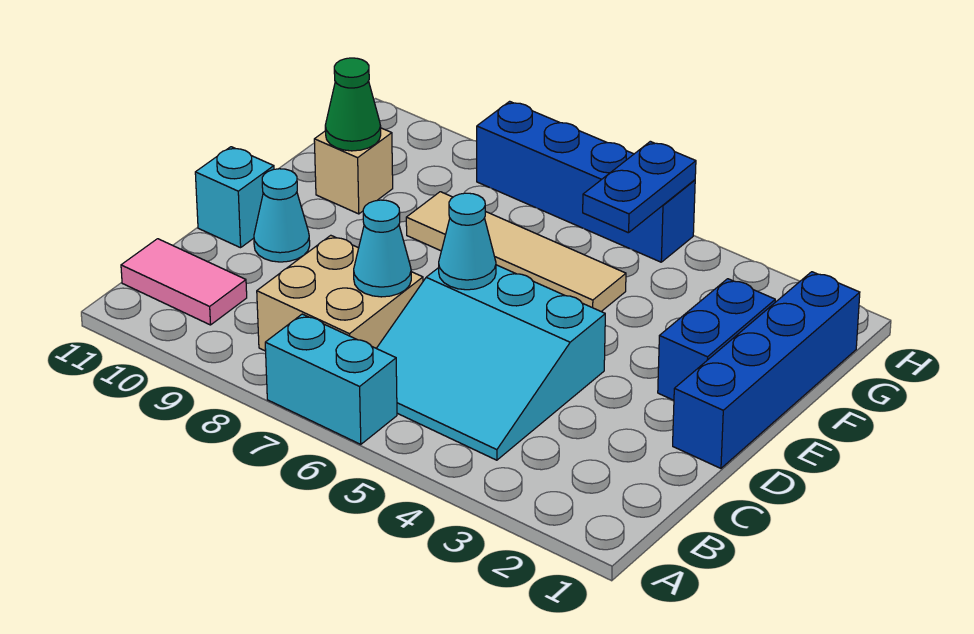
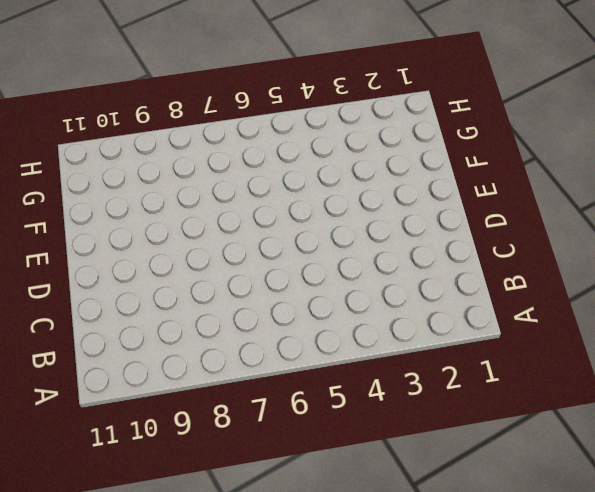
none -> cyan brick A6:A7 level 1
none -> cyan slope B4:D6 level 1 top D
none -> tan brick B7:C8 level 1

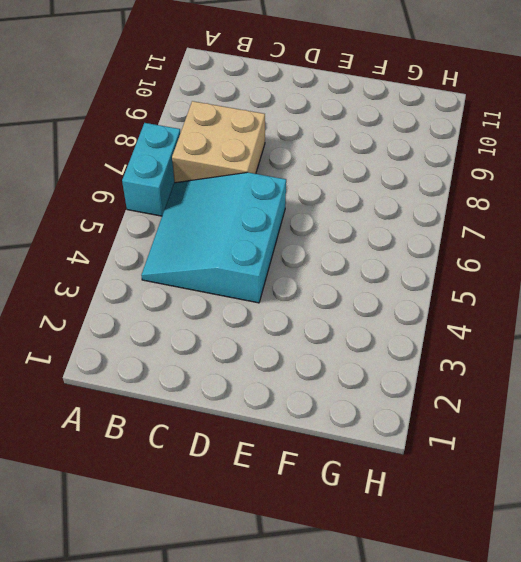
none -> pink tile B10:B11 level 1
none -> blue brick D1:G1 level 1
none -> cyan cone D10 level 1

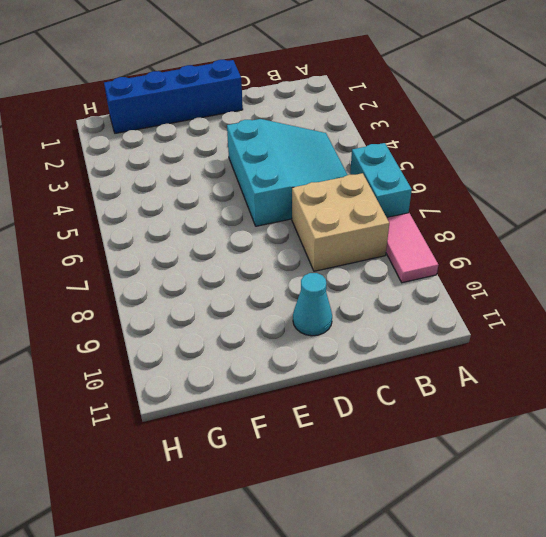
pink tile A8:A9 level 1 -> pink tile B10:B11 level 1
none -> cyan brick D11 level 1
none -> blue brick E2:F2 level 1
none -> tan tile F5:F8 level 1

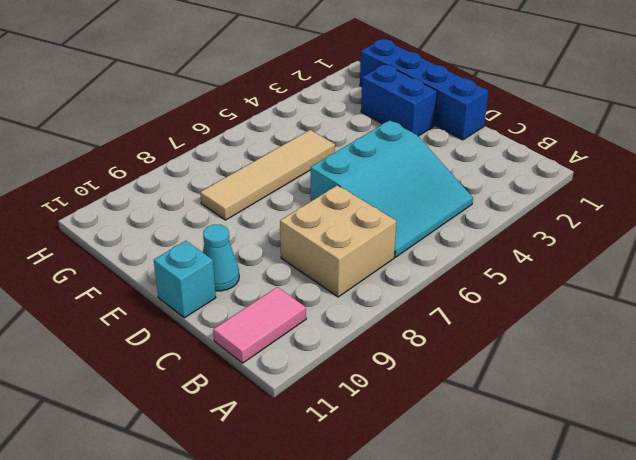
none -> cyan brick A6:A7 level 1
none -> tan brick F10 level 1
none -> blue brick H5:H8 level 1

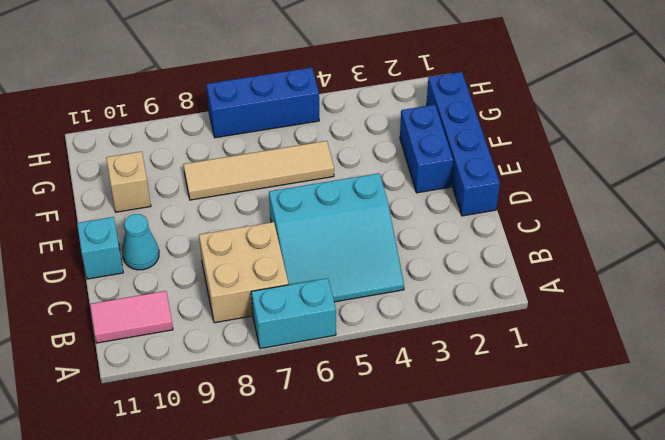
blue brick H5:H7 level 1 -> blue brick H5:H8 level 1
none -> cyan cone C7 level 2
none -> cyan cone D6 level 2
none -> green cone F10 level 2

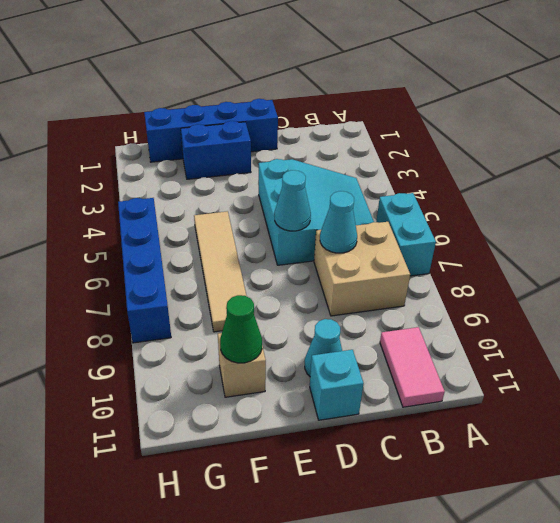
none -> blue plate G5:H5 level 2

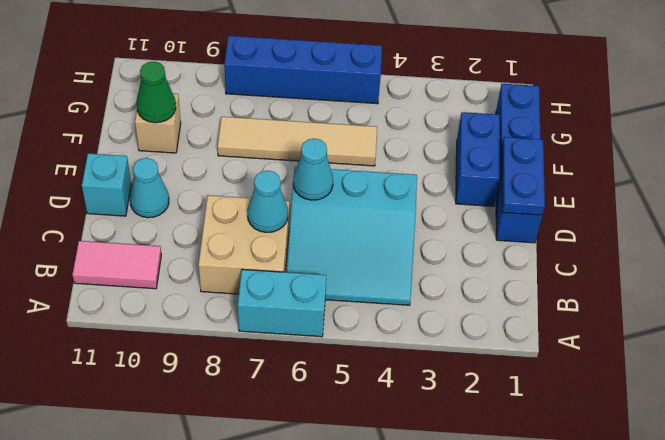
blue plate D1:E1 level 2 -> blue plate G5:H5 level 2

